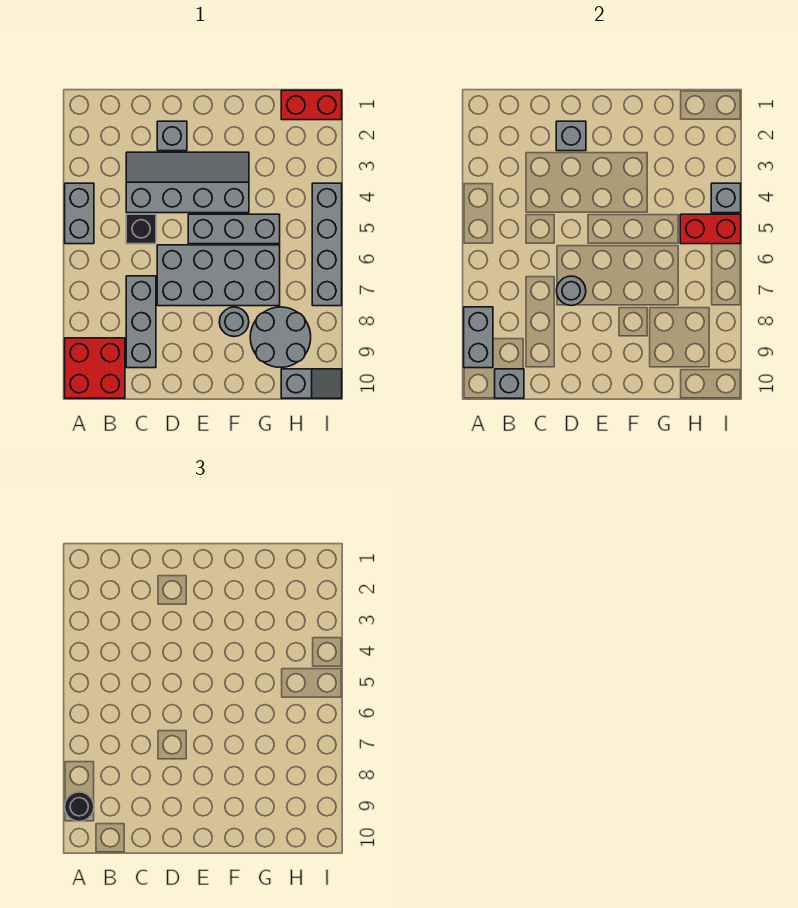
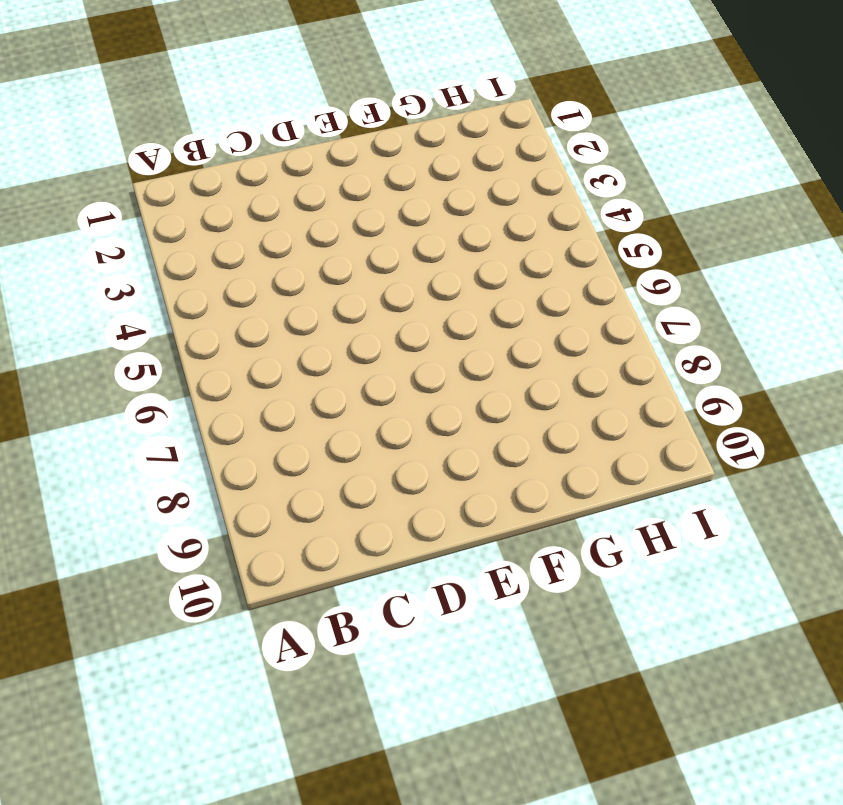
none -> grey brick A4:A5 level 1
none -> red brick A9:B10 level 1
none -> grey slope C3:F4 level 1 top 4

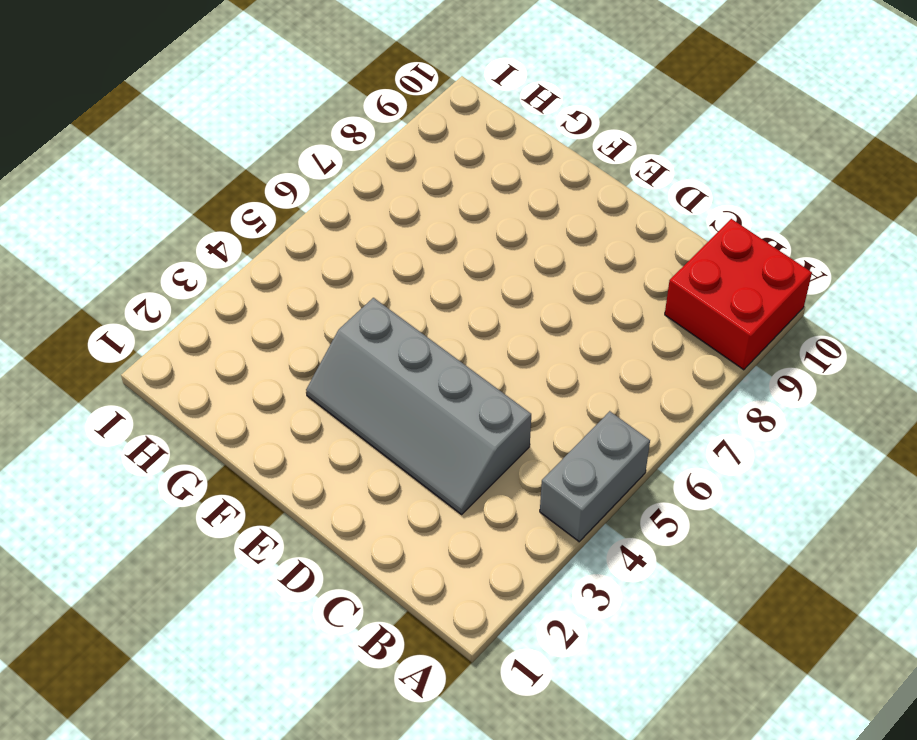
none -> black brick C5 level 1
none -> grey brick C7:C9 level 1
none -> grey brick D2 level 1

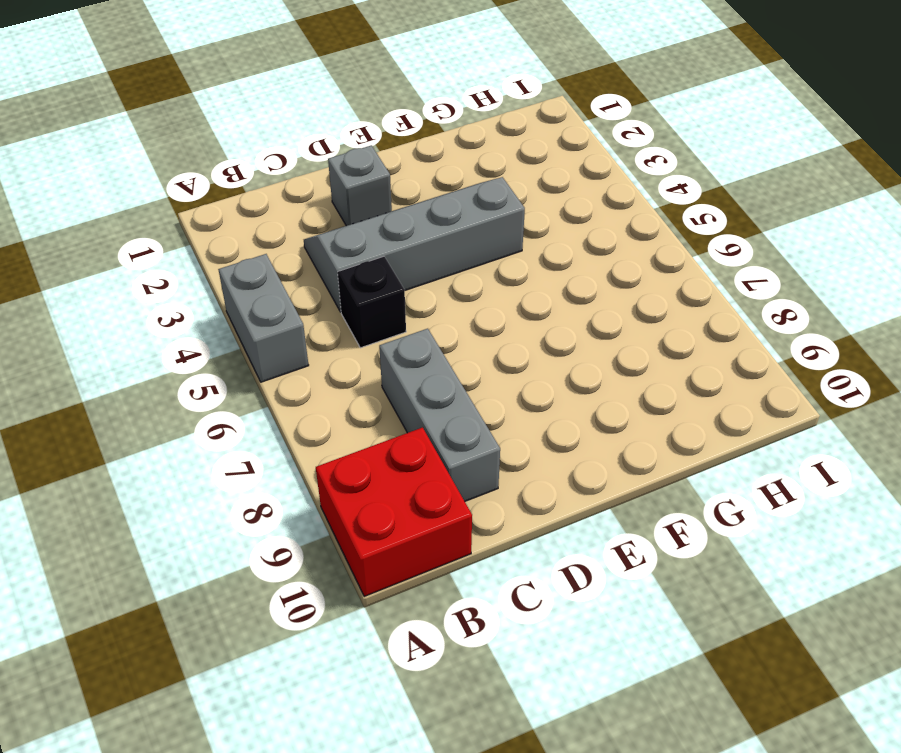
none -> grey brick D6:G7 level 1
none -> grey brick E5:G5 level 1
none -> grey round brick F8 level 1

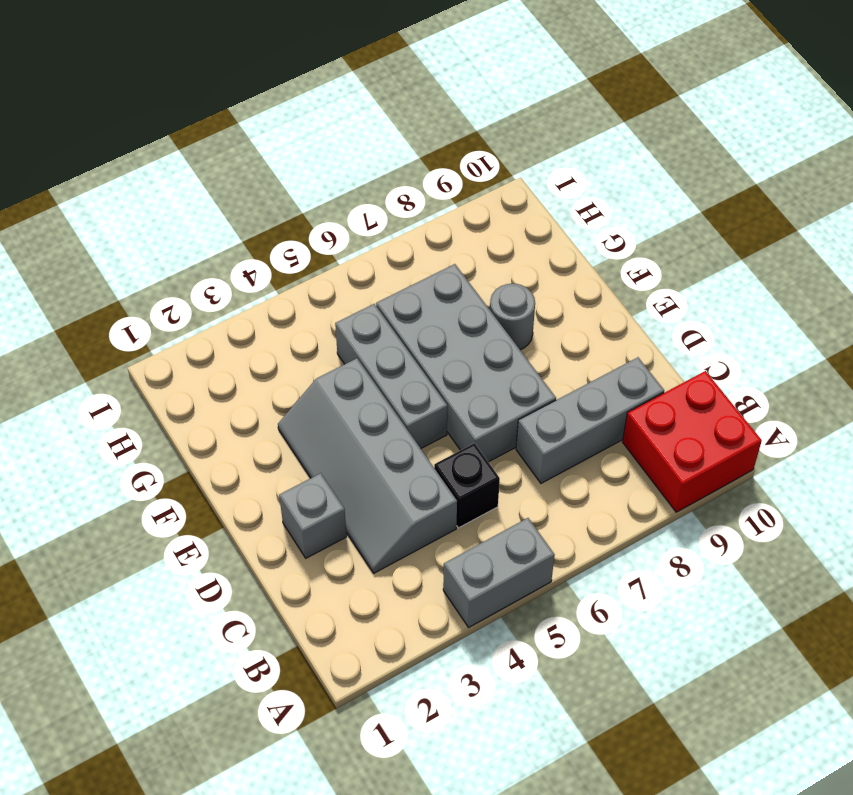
none -> grey round brick G8:H9 level 1
none -> red brick H1:I1 level 1
none -> grey slope H10:I10 level 1 top H

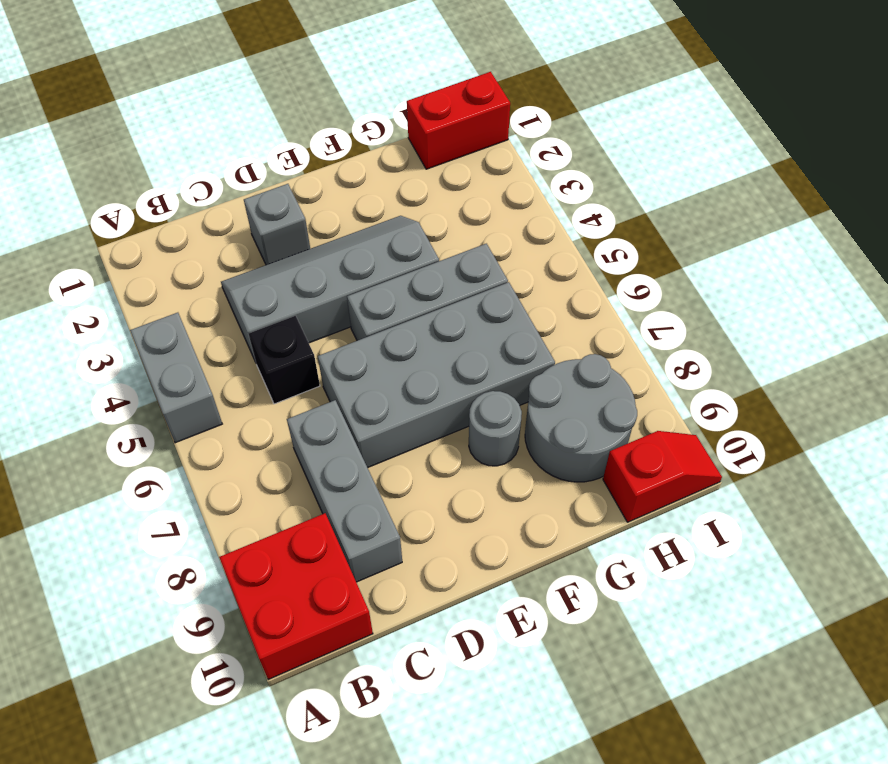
red slope H10:I10 level 1 top H -> grey slope H10:I10 level 1 top H
none -> grey brick I4:I7 level 1
none -> grey brick A8:A9 level 2
none -> grey brick B10 level 2

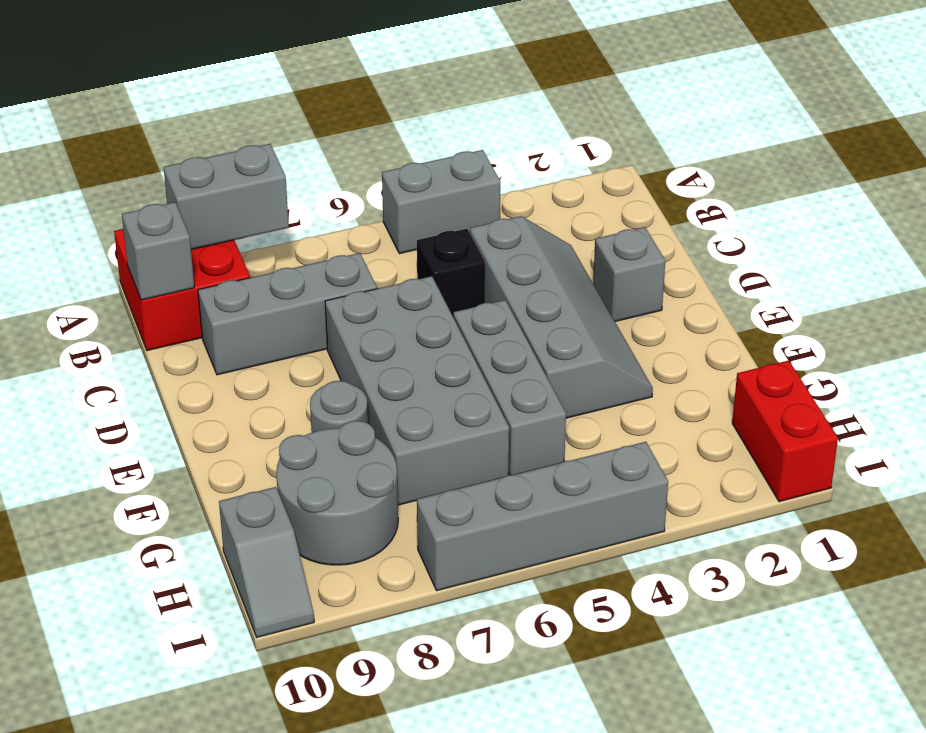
none -> grey brick D2 level 2
none -> grey round brick D7 level 2
none -> red brick H5:I5 level 2

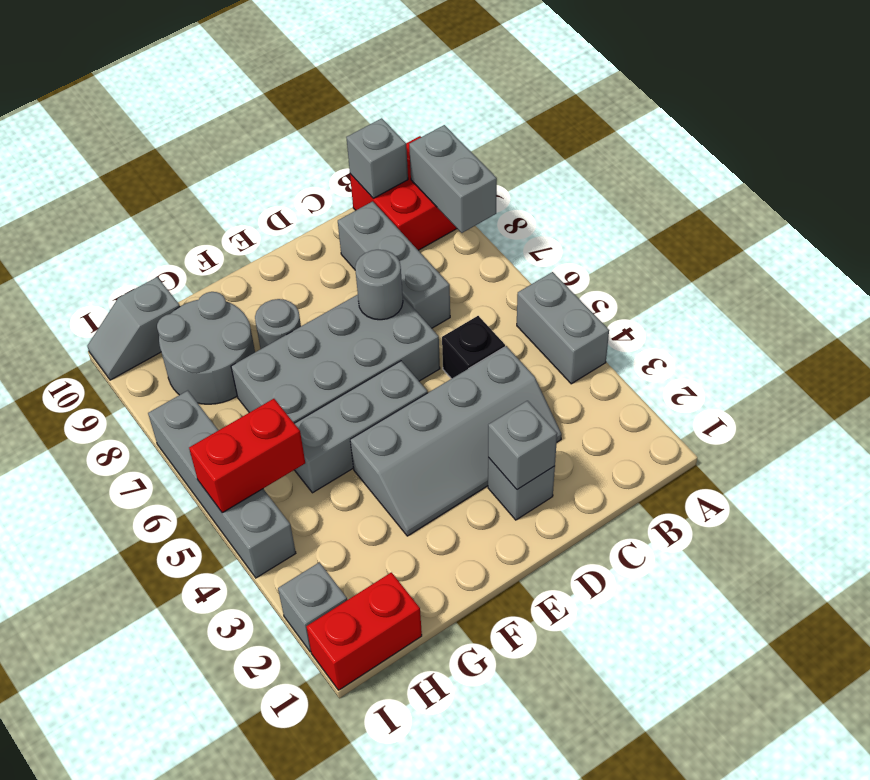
grey brick I2 level 1 -> grey brick I4 level 2
none -> black round brick A9 level 3

